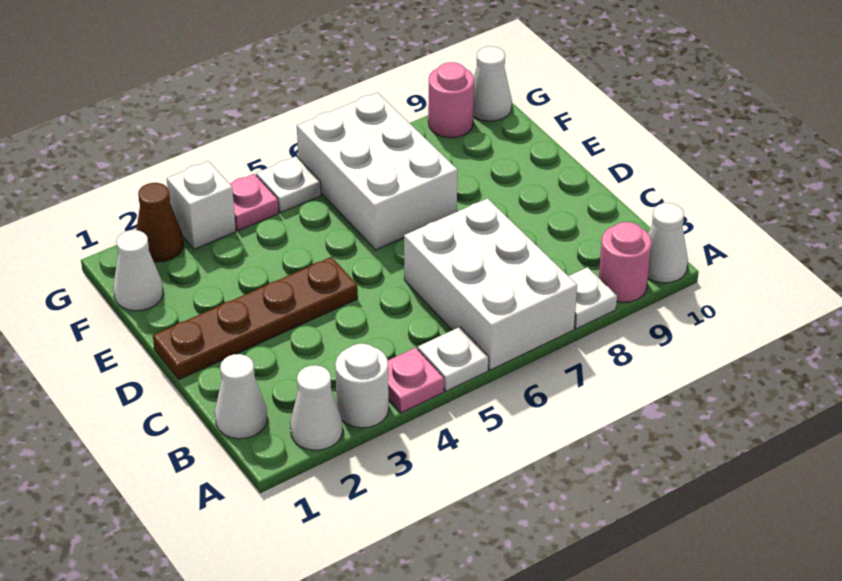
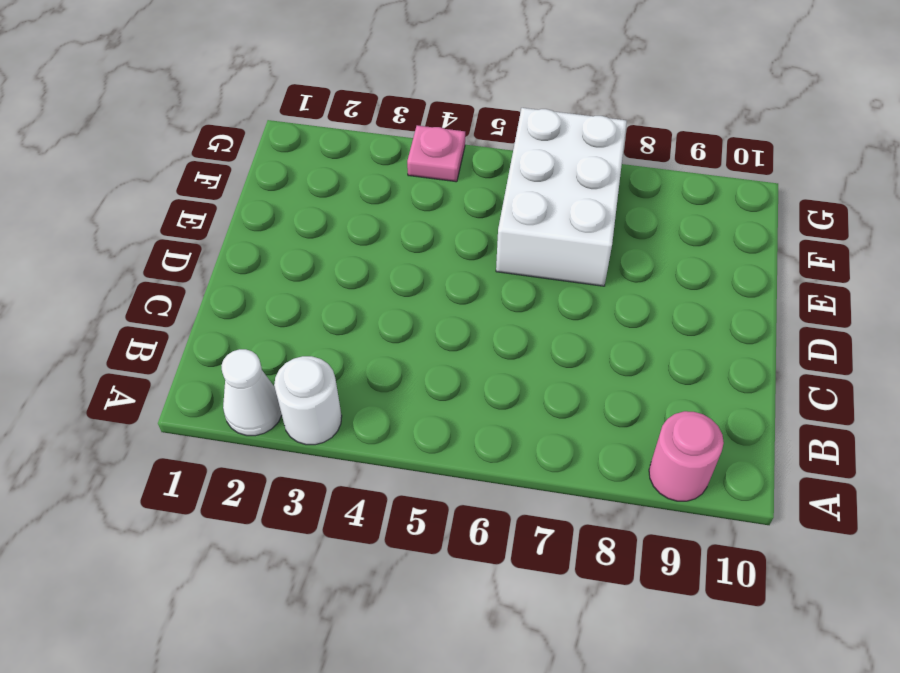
none -> pink plate A4 level 1
none -> white plate A5 level 1
none -> white brick A6:C7 level 1

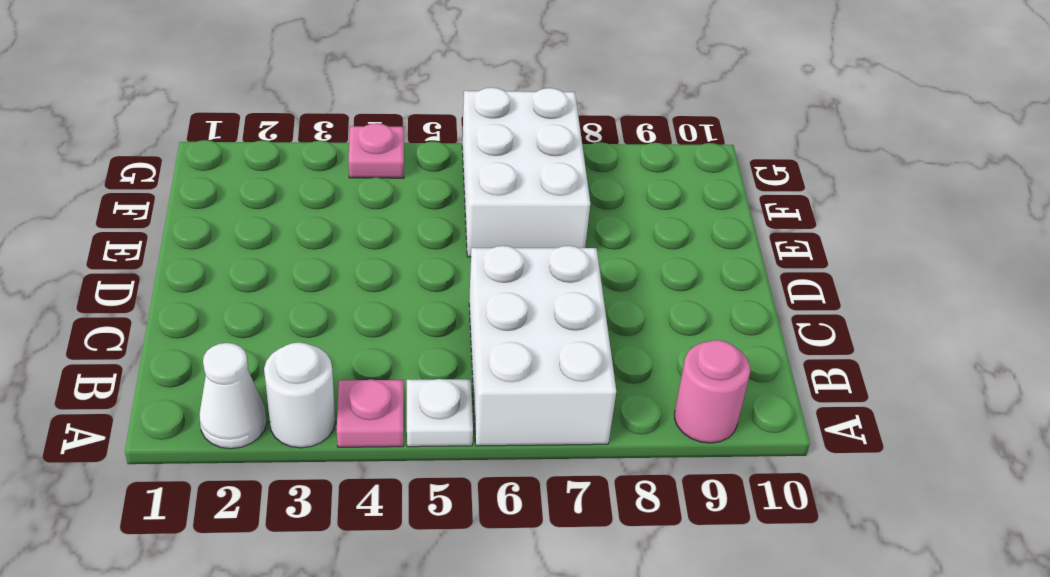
none -> white plate A8 level 1
none -> white cone A10 level 1
none -> white cone B1 level 1

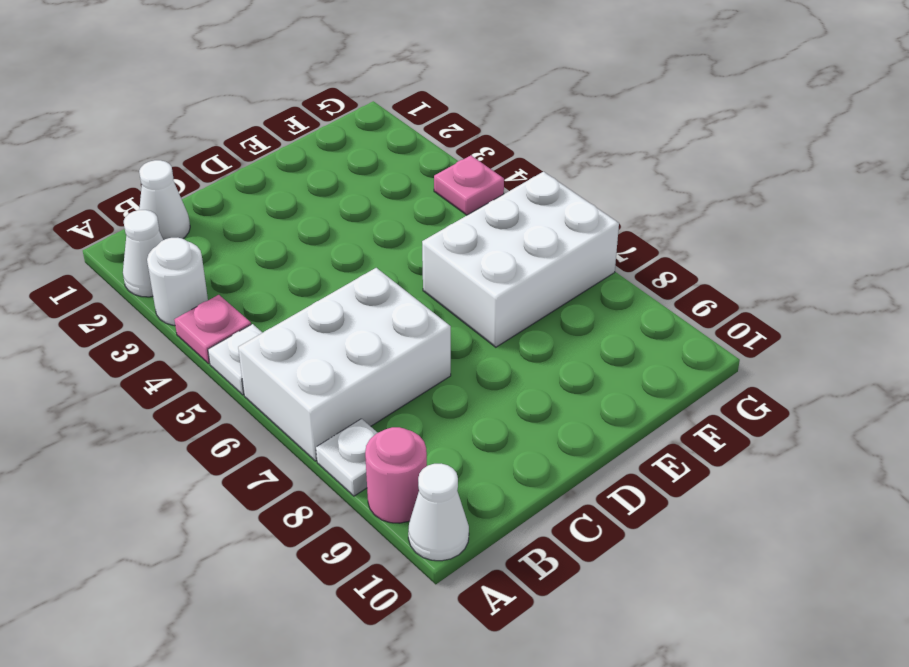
none -> brown plate D1:D4 level 1
none -> white cone F1 level 1
none -> brown cone G2 level 1

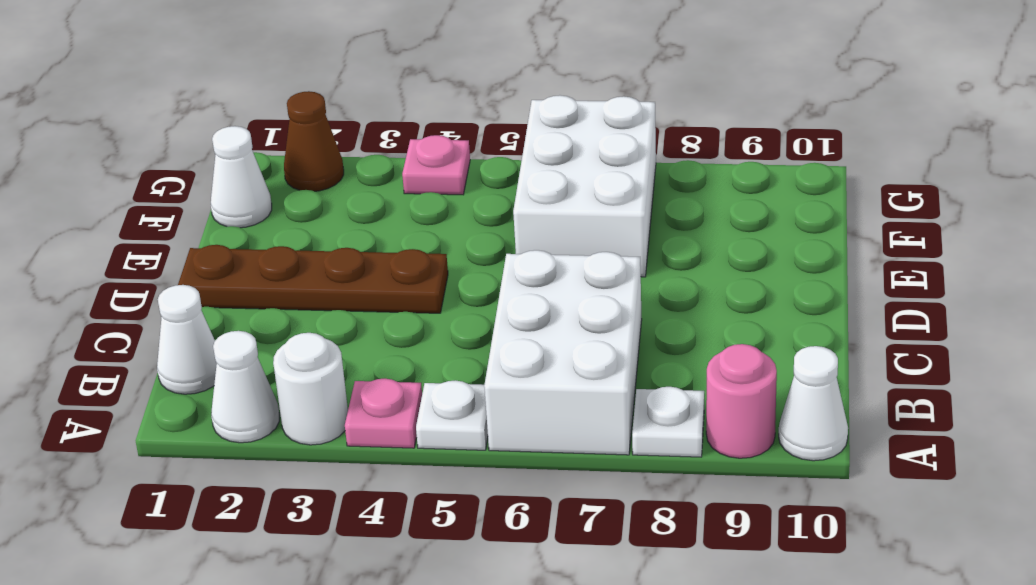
none -> white brick G3 level 1
none -> white plate G5 level 1
none -> pink round brick G9 level 1

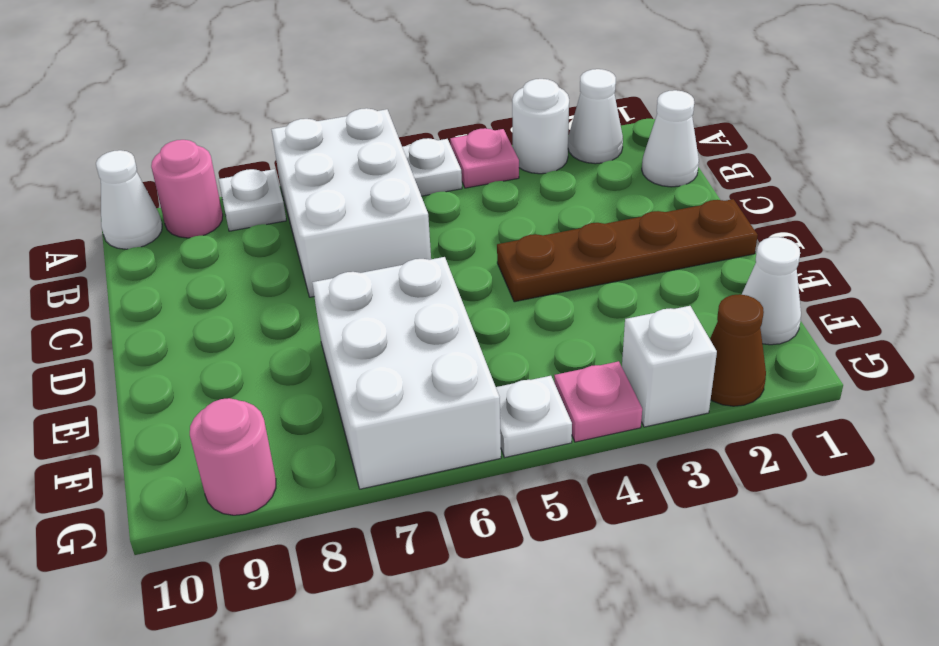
none -> white cone G10 level 1

